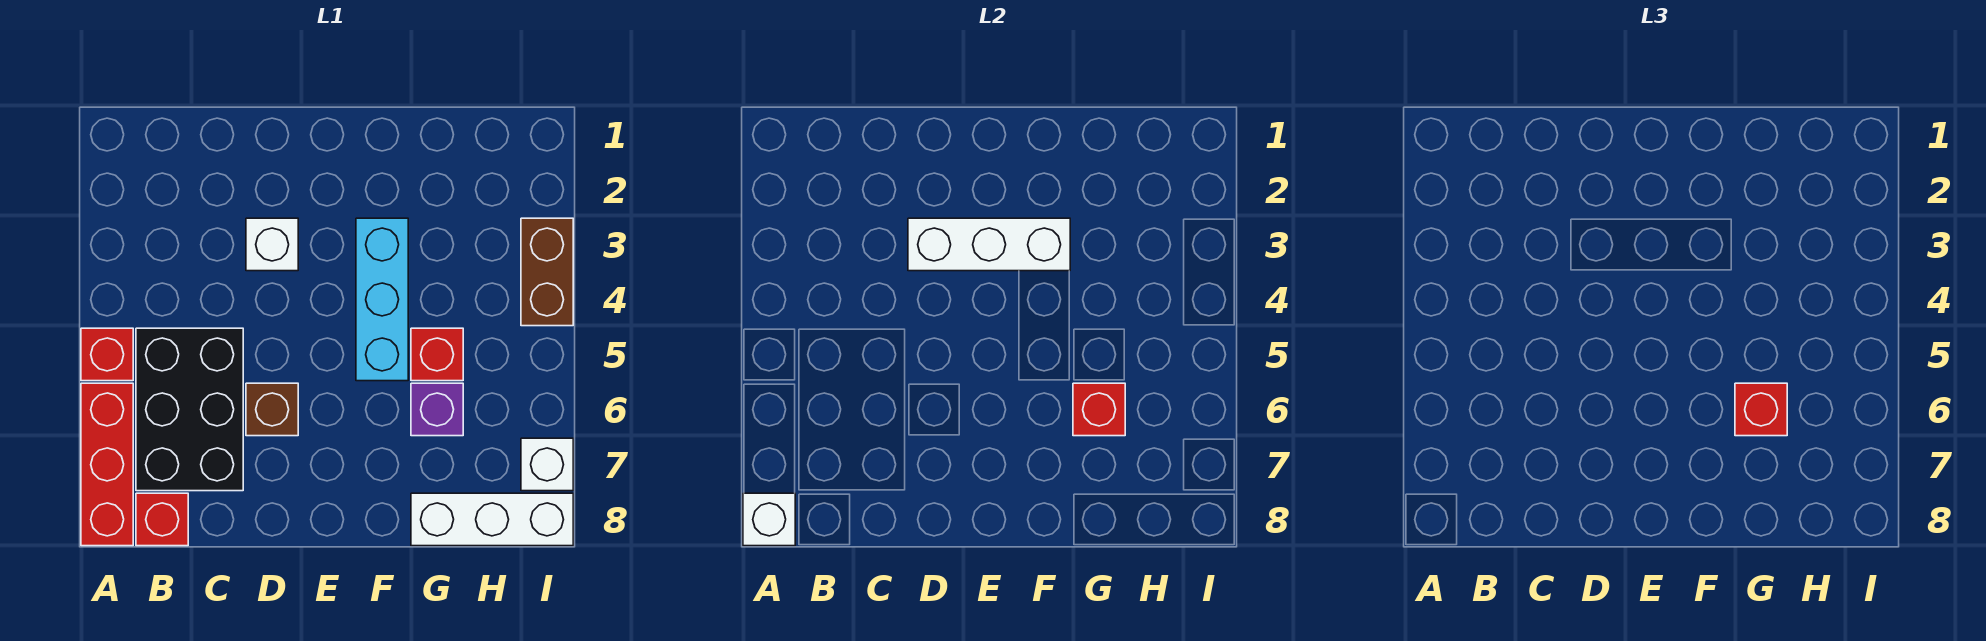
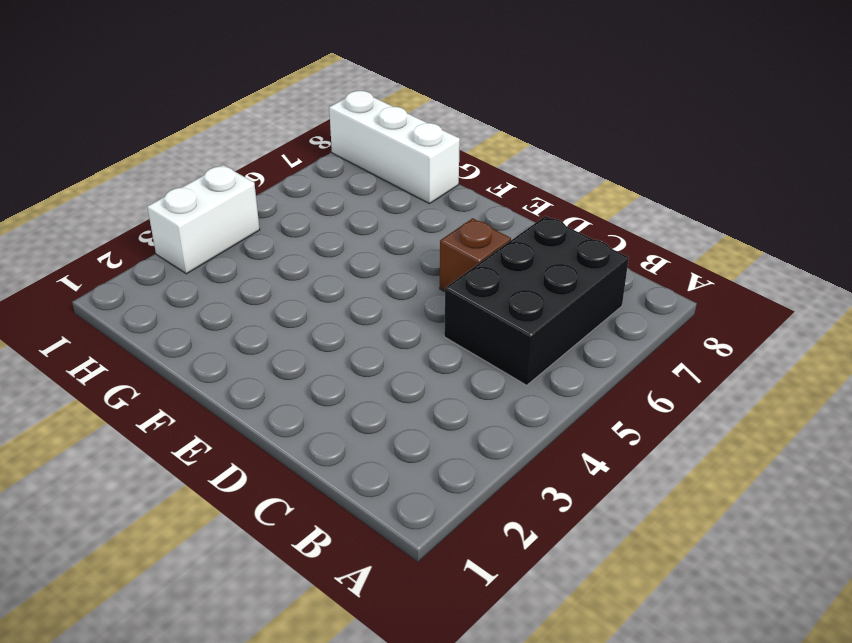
white brick I3:I4 level 1 -> brown brick I3:I4 level 1
none -> red brick A5 level 1
none -> red brick A6:A8 level 1
none -> red brick B8 level 1

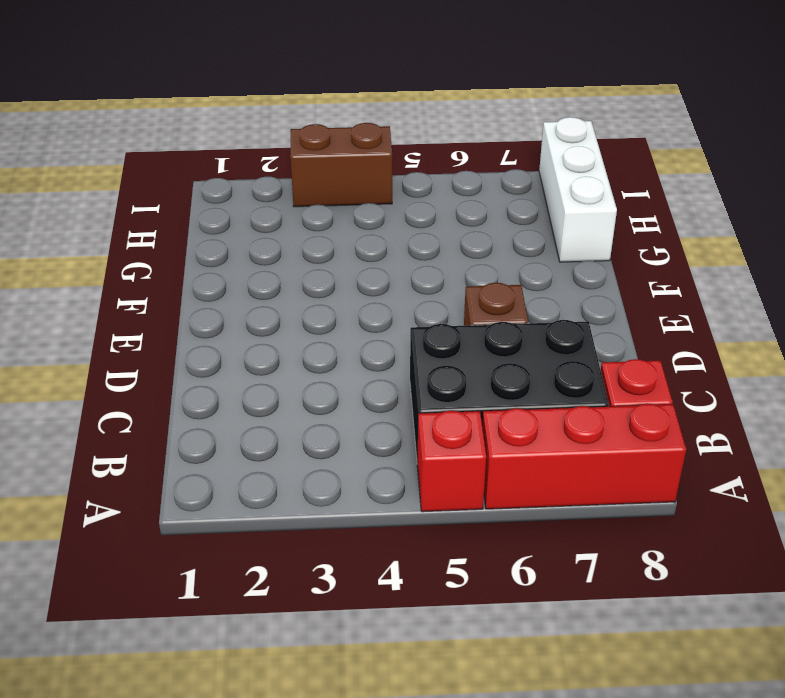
none -> white brick D3 level 1
none -> cyan brick F3:F5 level 1
none -> red brick G5 level 1

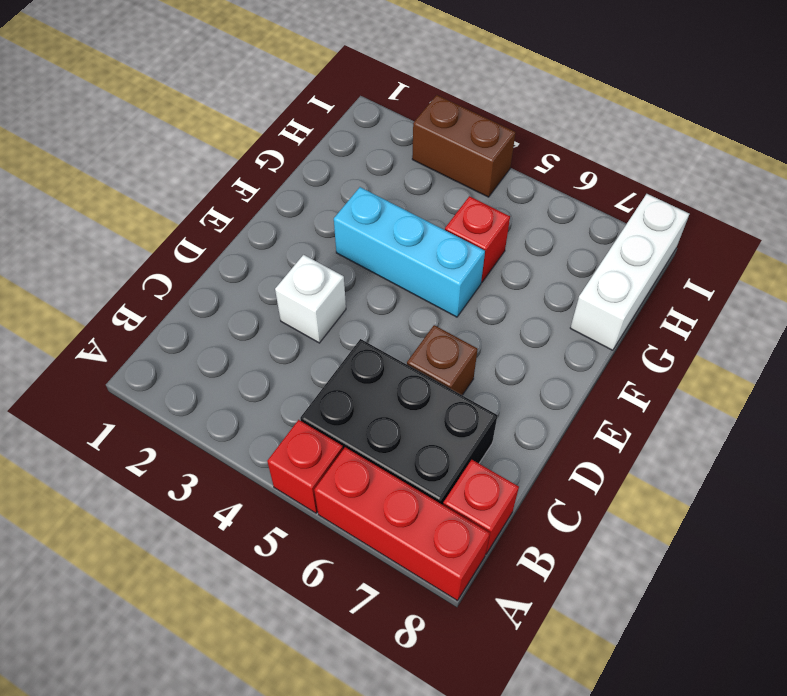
none -> purple brick G6 level 1
none -> white brick I7 level 1
none -> white brick A8 level 2

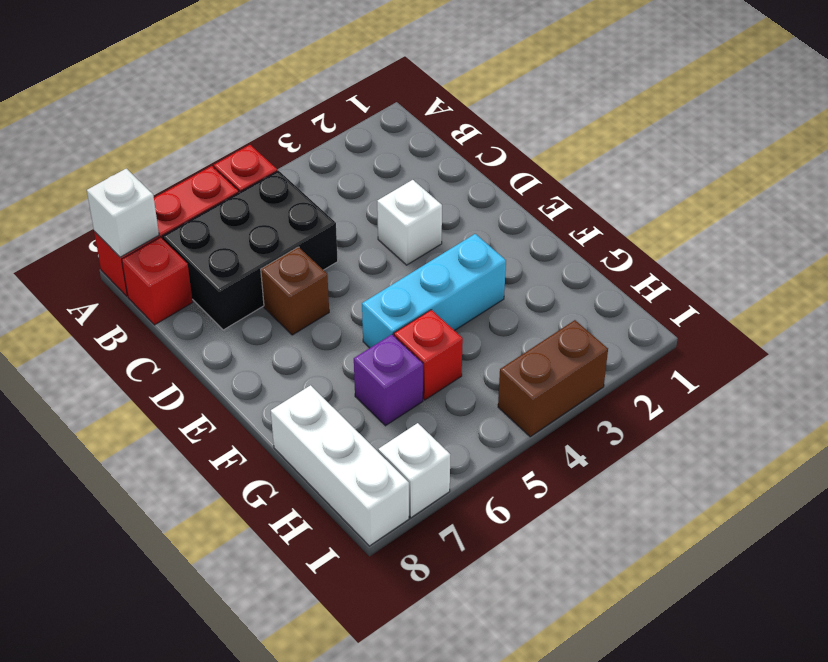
none -> white brick D3:F3 level 2
none -> red brick G6 level 2
none -> red brick G6 level 3

